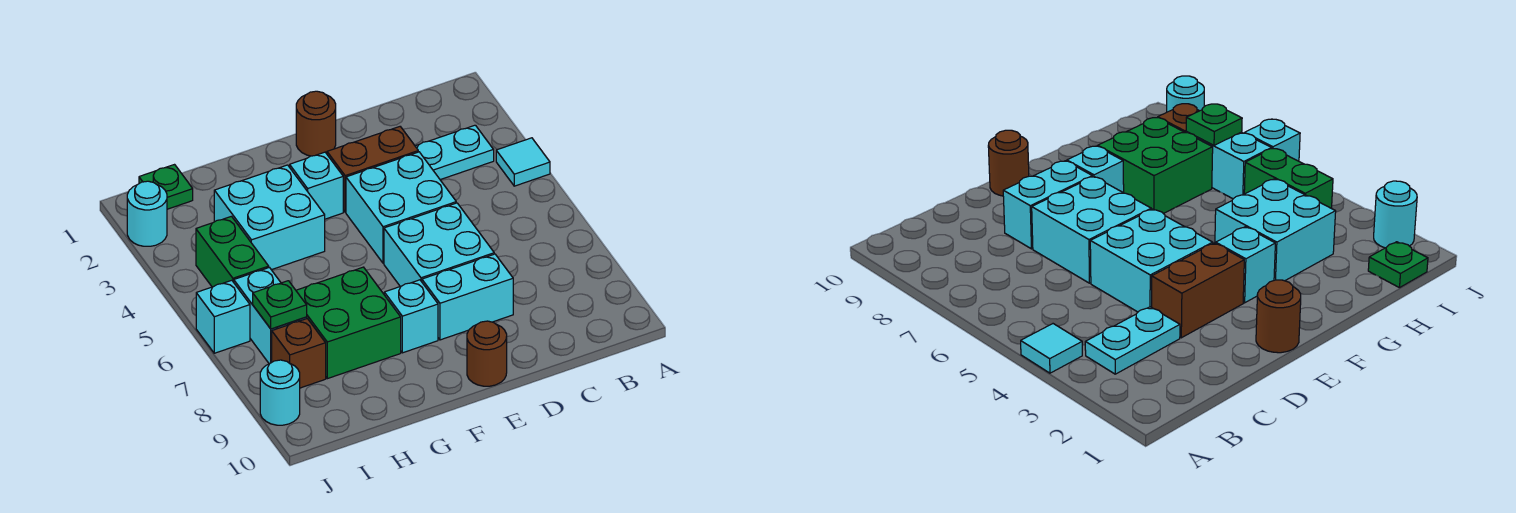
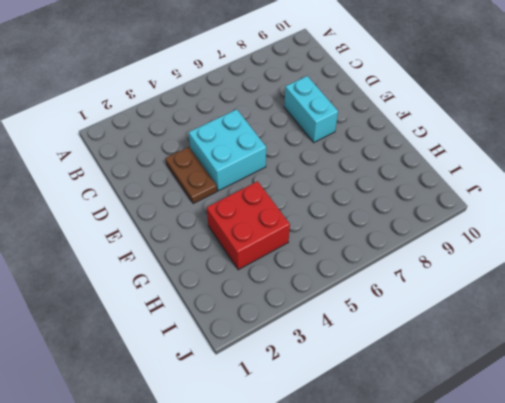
brown plate D3:E3 level 1 -> brown brick D3:E3 level 1
red brick G3:H4 level 1 -> cyan brick G3:H4 level 1
none -> cyan tile A4 level 1
none -> cyan plate B3:C3 level 1
none -> cyan brick D6:E7 level 1

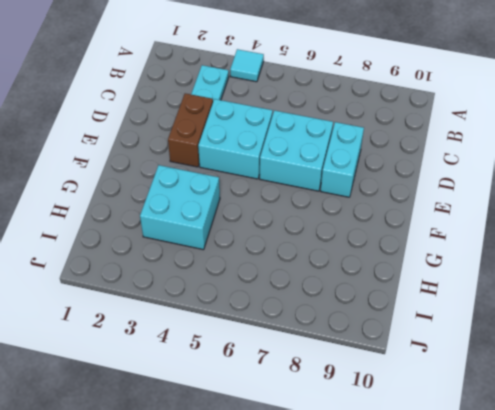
none -> brown round brick E1 level 1
none -> brown round brick E10 level 1
none -> cyan brick F3 level 1

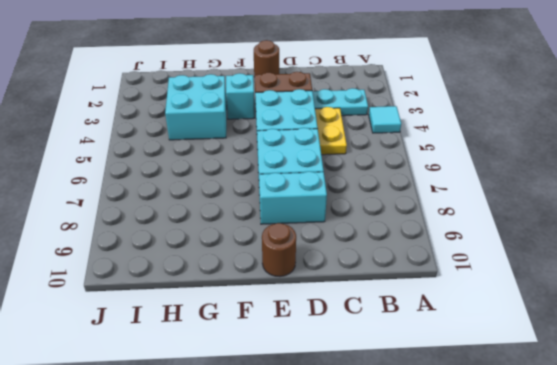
yellow plate C4:C5 level 1 -> none
none -> cyan brick F8 level 1
none -> green brick G7:H8 level 1
none -> green plate I1 level 1

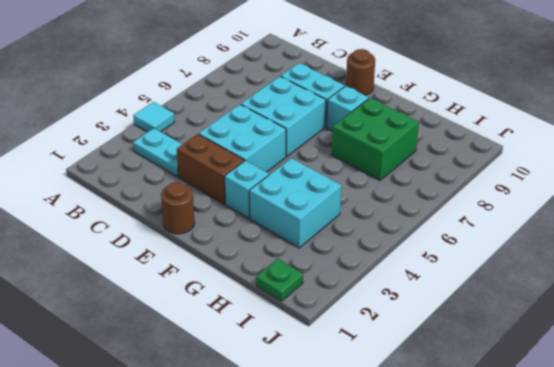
none -> green brick I4:I5 level 1
none -> cyan brick I6:I7 level 1
none -> brown brick I8 level 1

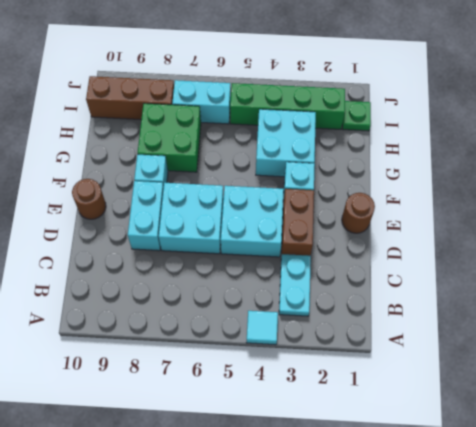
green brick I2:I5 level 1 -> green brick I4:I5 level 1
brown brick I8:I10 level 1 -> brown brick I8 level 1
none -> cyan round brick J2 level 1
none -> cyan brick J6 level 1
none -> cyan round brick J9 level 1

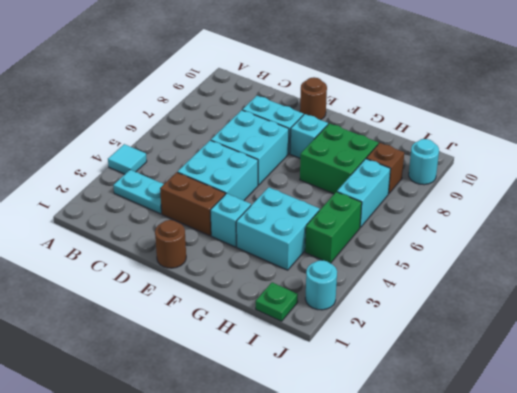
none -> cyan brick J6 level 1
none -> green plate I7 level 2

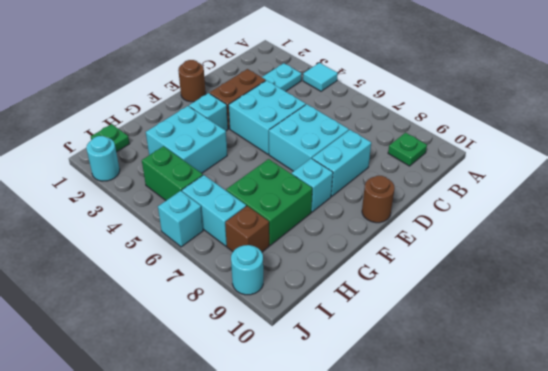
green plate B9 level 1 -> green plate I7 level 2

